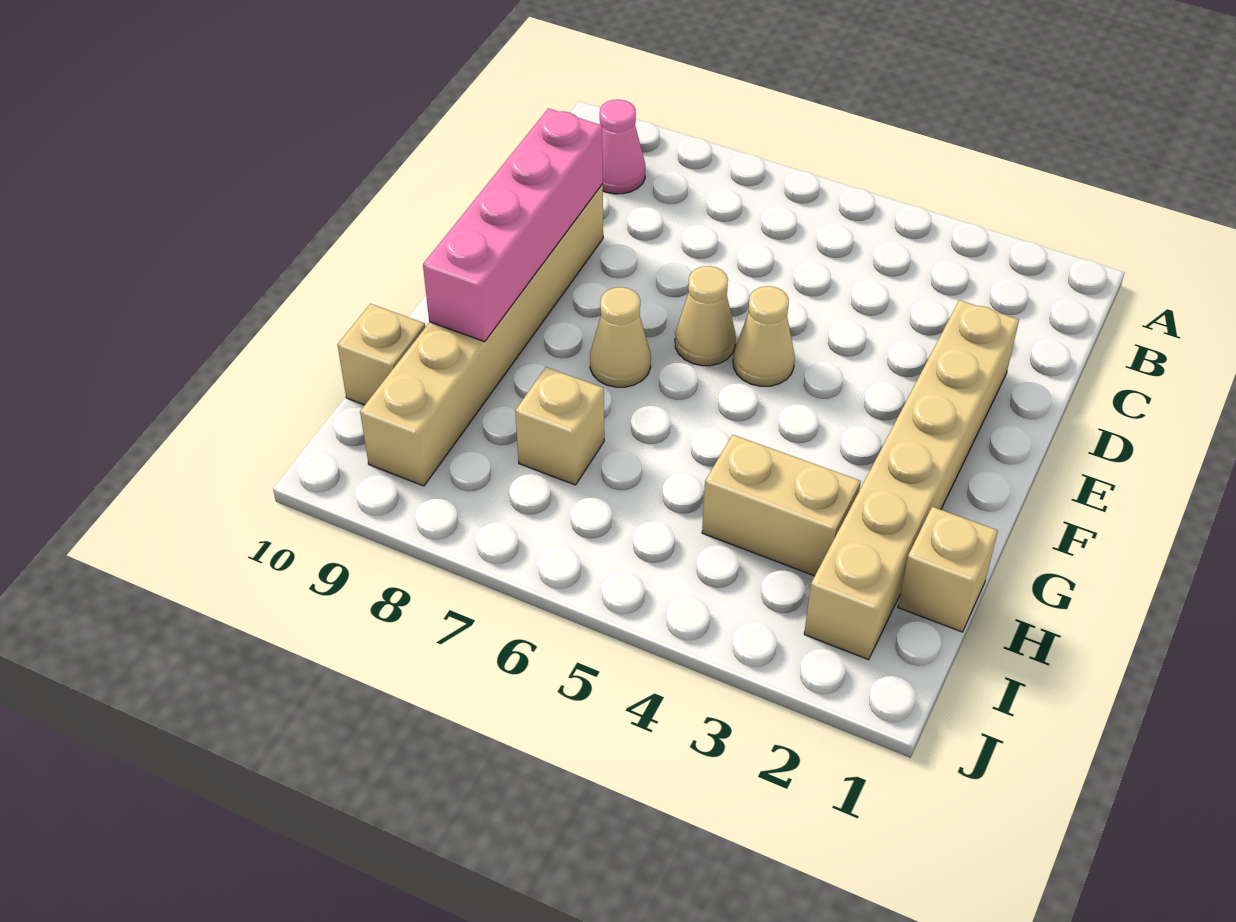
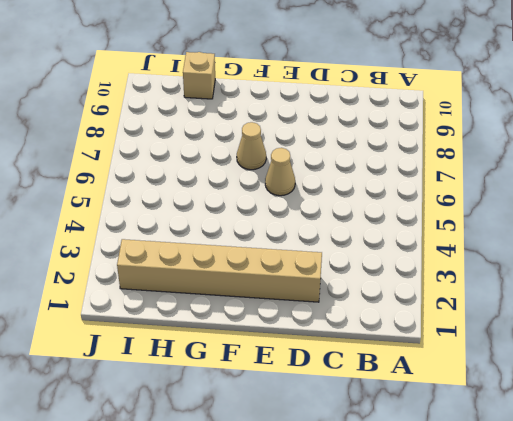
none -> pink cone B9 level 1
none -> tan brick D9:I9 level 1

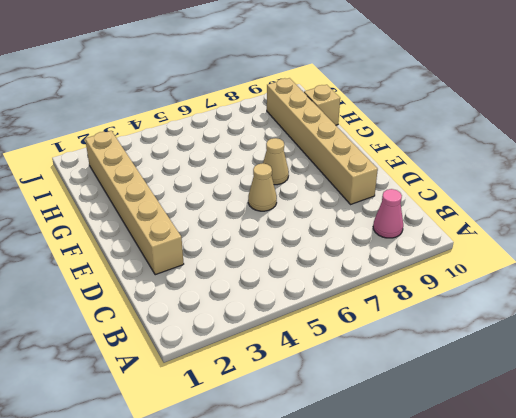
none -> tan cone E5 level 1
none -> tan brick H1 level 1

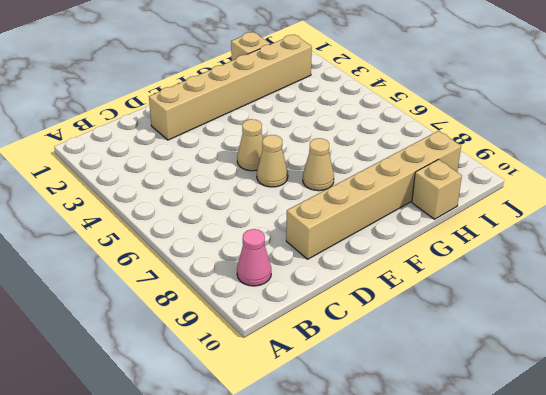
none -> tan brick H3:H4 level 1
none -> tan brick H7 level 1

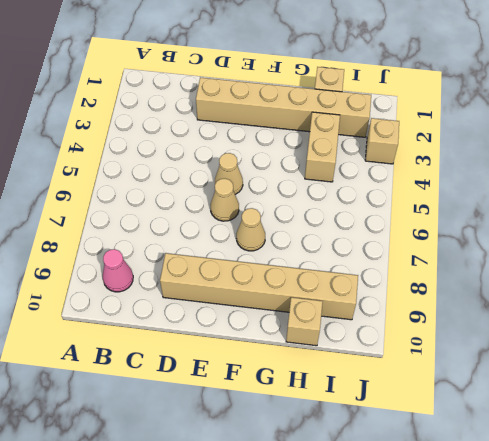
tan brick J3 level 1 -> tan brick H7 level 1
none -> pink brick D9:G9 level 2

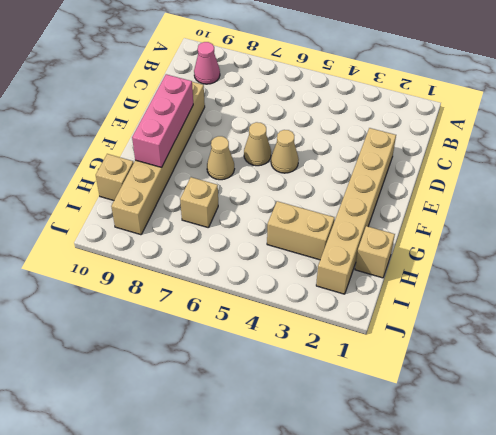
pink brick E9:G9 level 2 -> pink brick D9:G9 level 2

